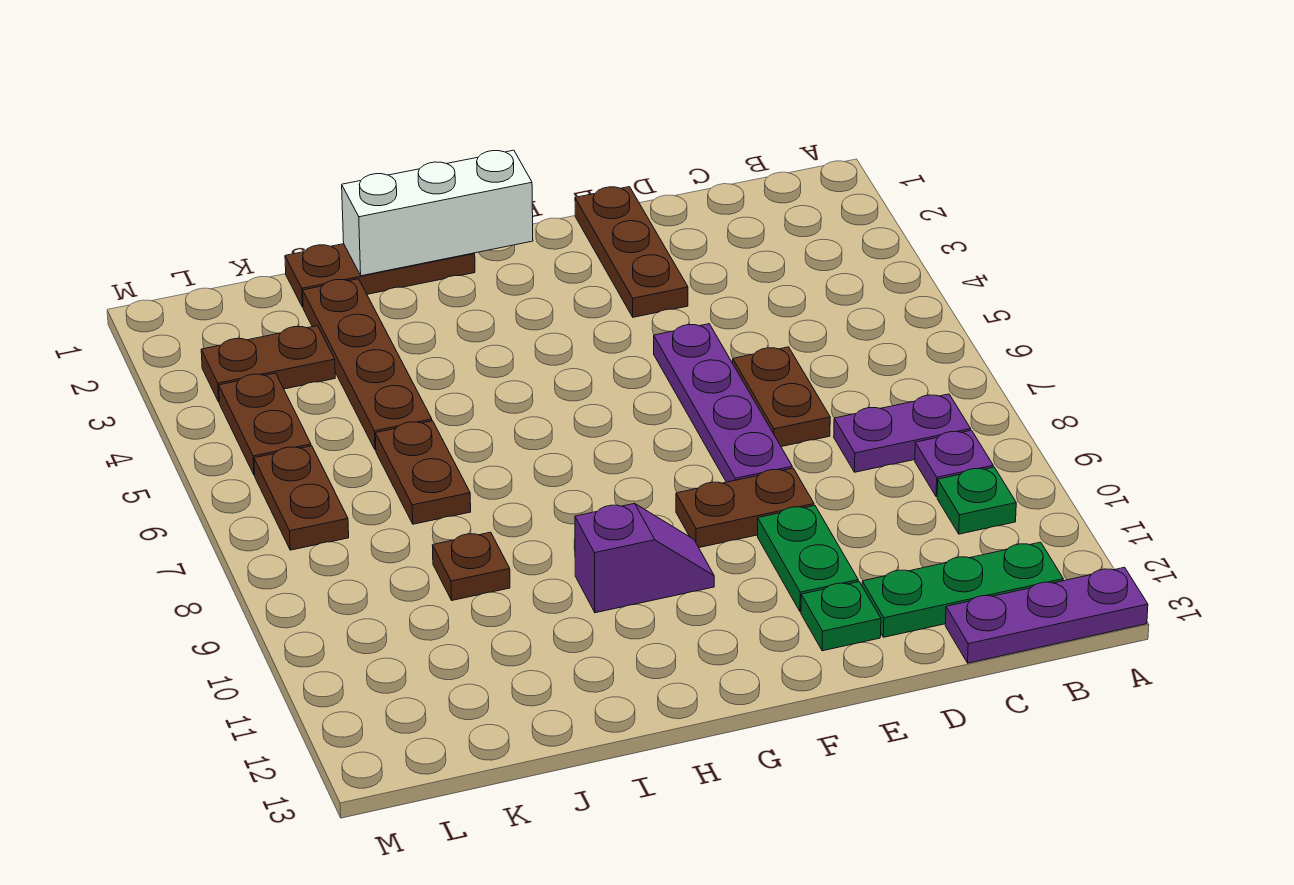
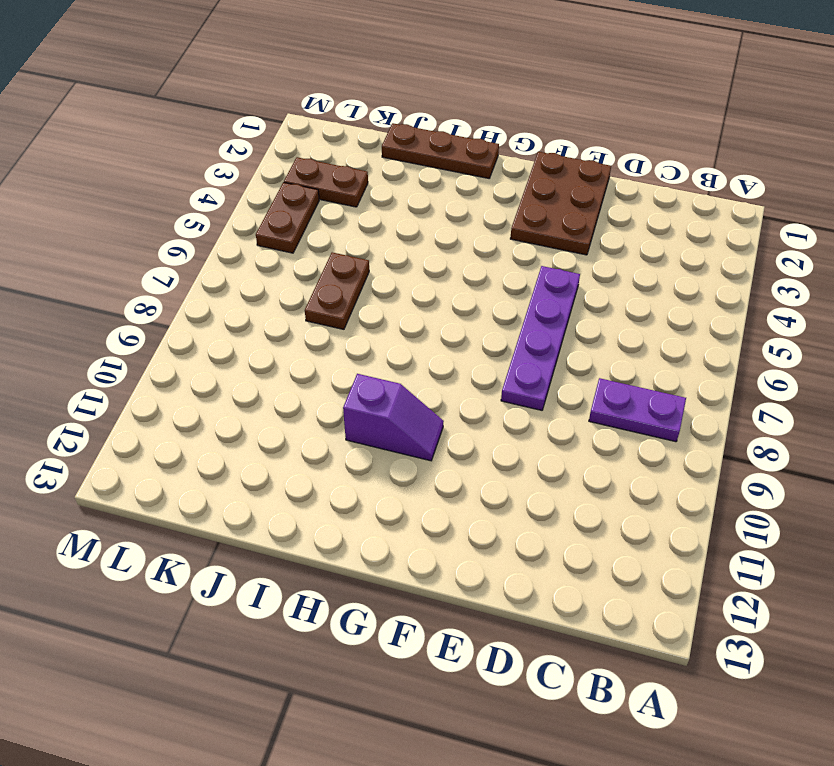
brown plate E1:F3 level 1 -> brown plate E1:E3 level 1
none -> purple plate A13:C13 level 1
none -> purple plate B9 level 1
none -> green plate B10 level 1

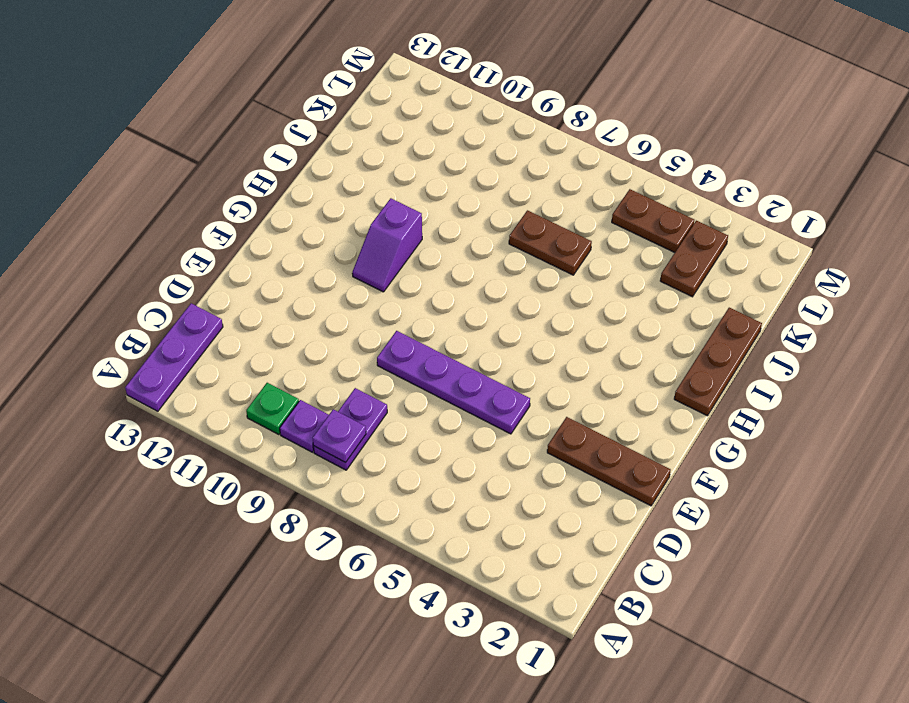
purple plate B8 level 2 -> none
none -> green plate B12:D12 level 1
none -> brown plate D6:D7 level 1
none -> brown plate E9:F9 level 1

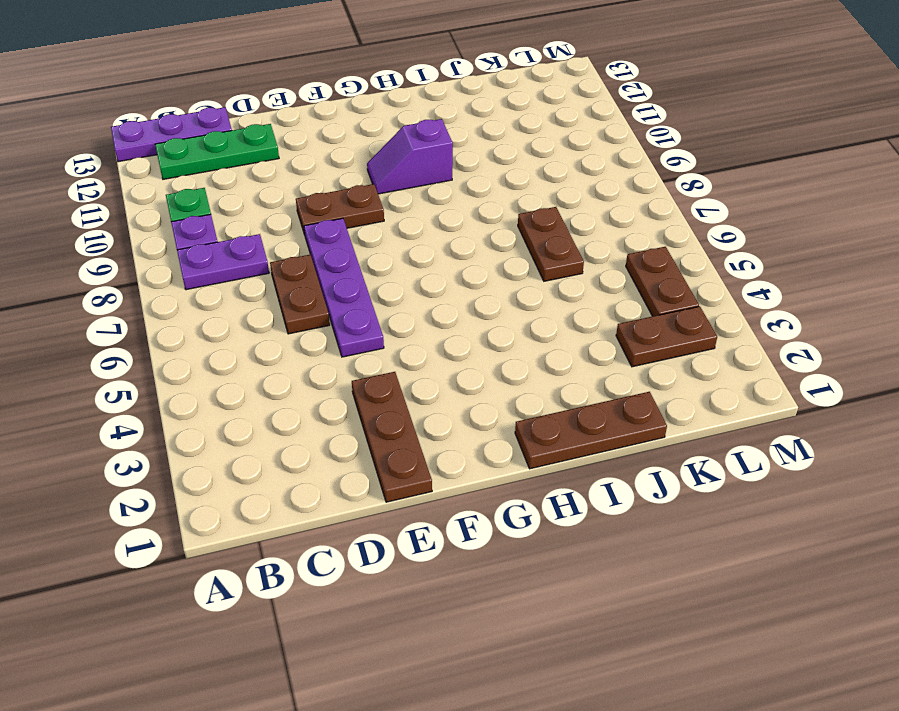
none -> green plate E10:E11 level 1
none -> green plate E12 level 1
none -> brown plate J2:J5 level 1

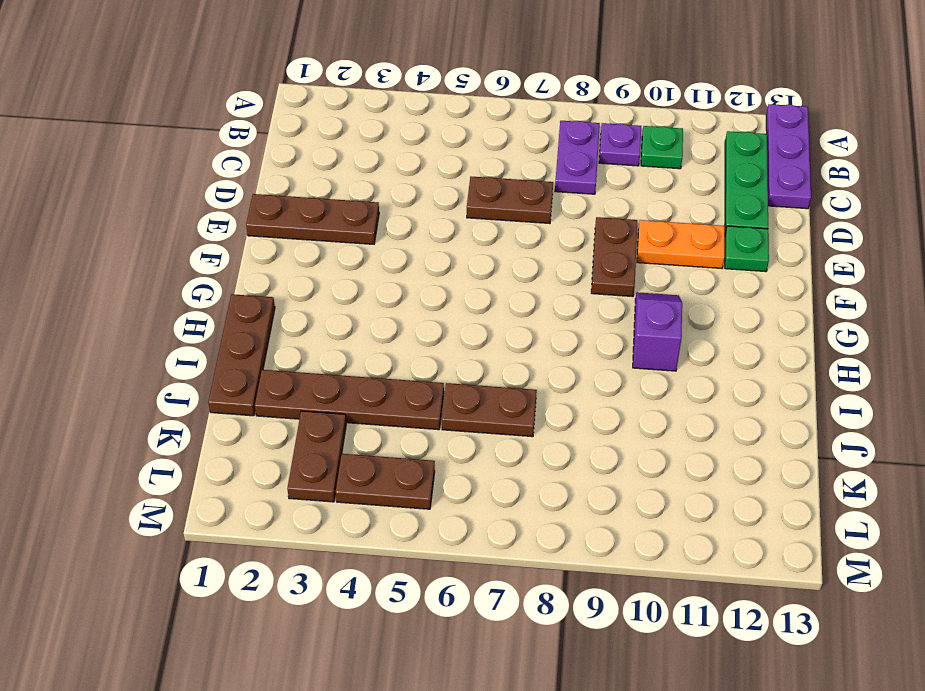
orange plate E10:E11 level 1 -> green plate E10:E11 level 1
none -> purple plate E5:E8 level 1
none -> brown plate J9 level 1
none -> brown plate L6:L7 level 1

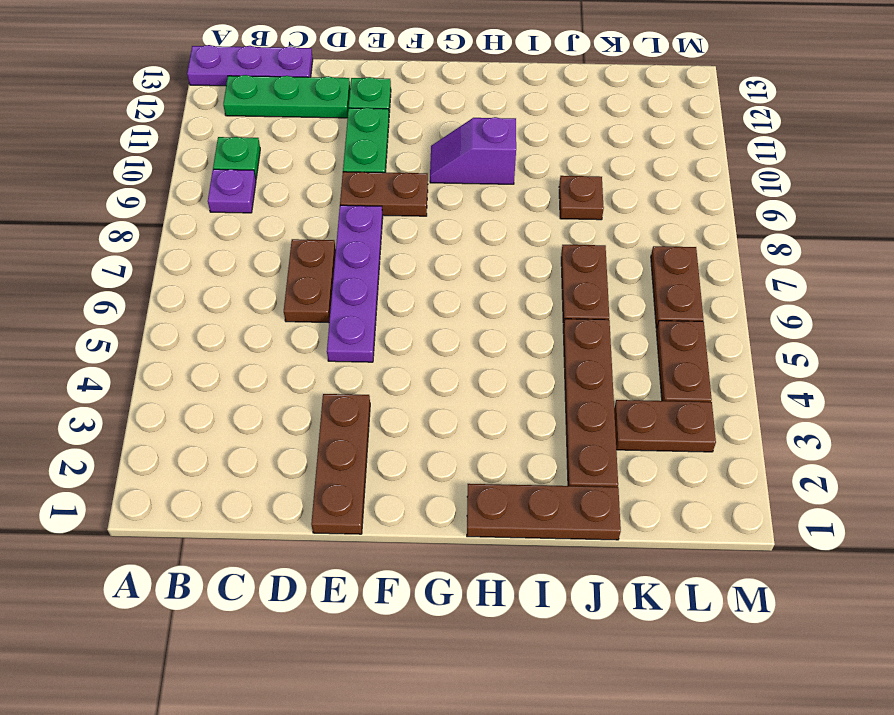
none -> purple plate B8:C8 level 1
none -> white brick G1:I1 level 2

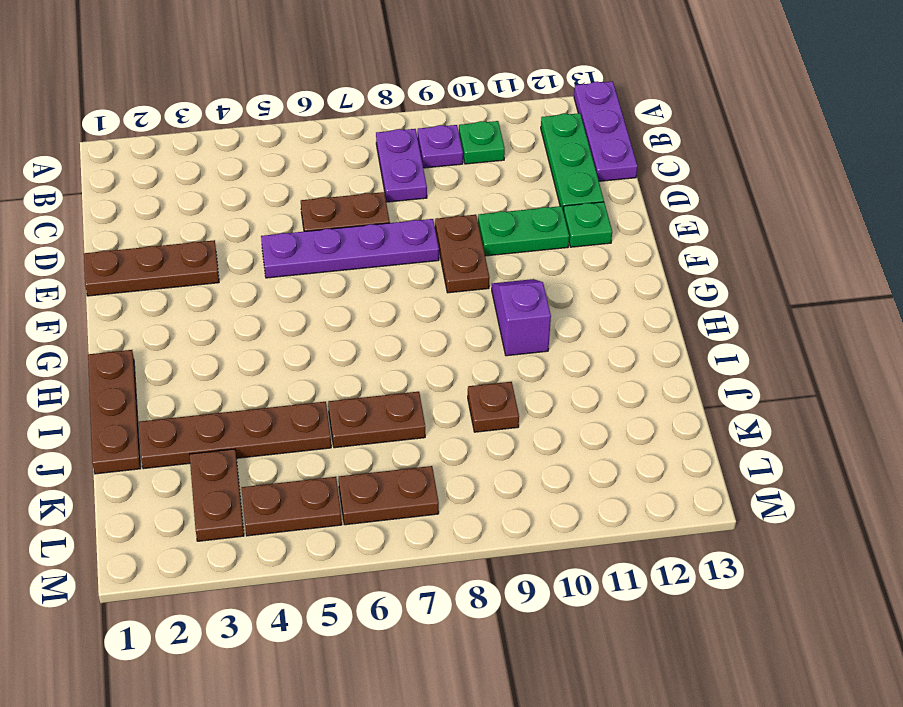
none -> white brick G1:I1 level 2

